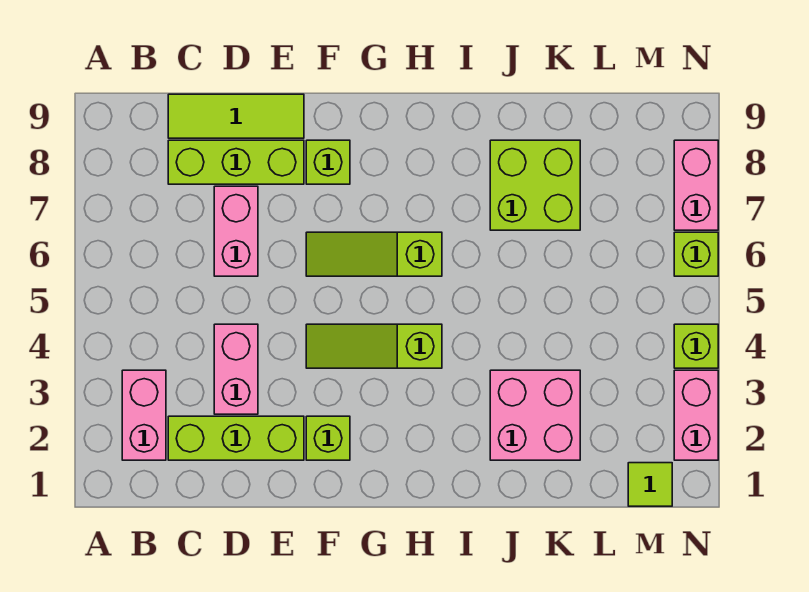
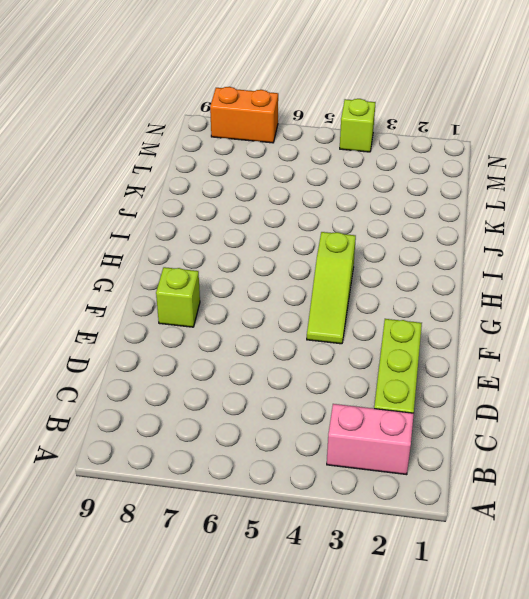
orange brick N7:N8 level 1 -> pink brick N7:N8 level 1
none -> lime brick C8:E8 level 1
none -> lime tile C9:E9 level 1
none -> pink brick D3:D4 level 1

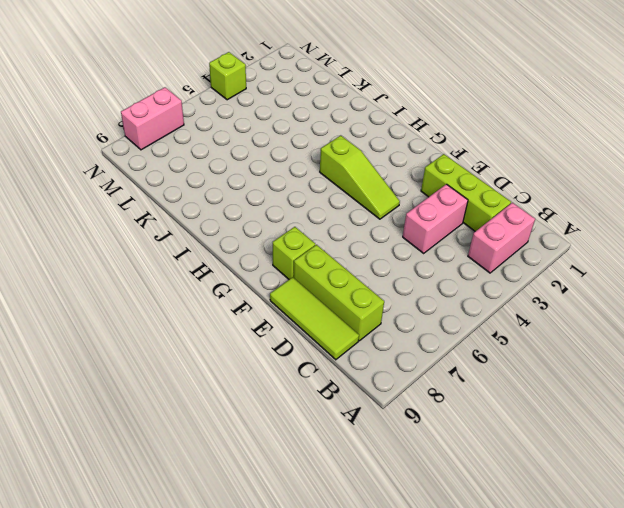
none -> pink brick D6:D7 level 1
none -> lime brick F2 level 1
none -> lime slope F6:H6 level 1 top H

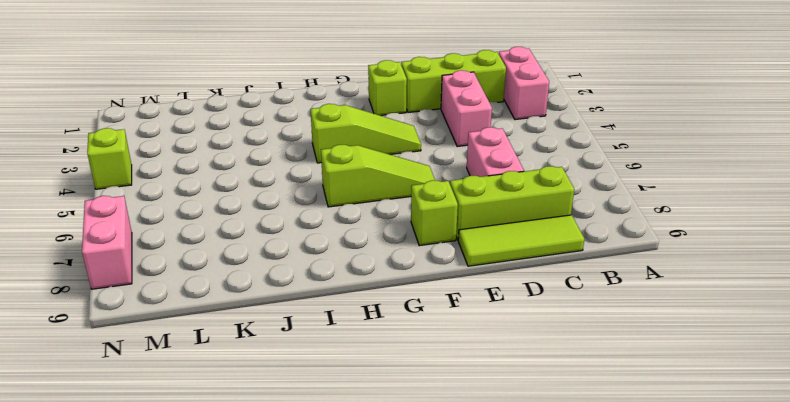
none -> pink brick J2:K3 level 1
none -> lime brick J7:K8 level 1
none -> lime tile M1 level 1

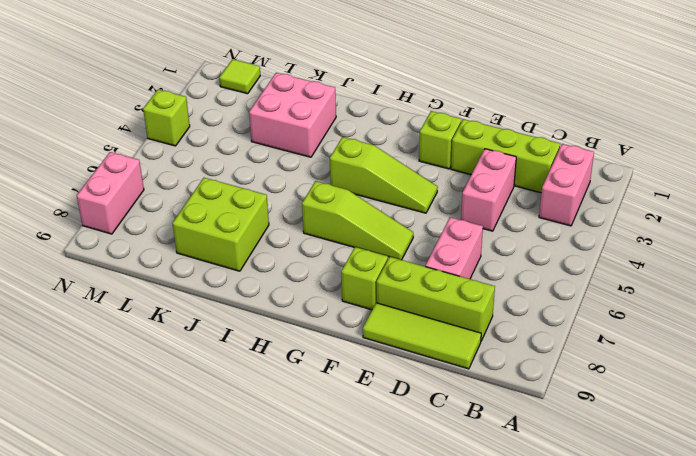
none -> pink brick N2:N3 level 1
none -> lime brick N6 level 1

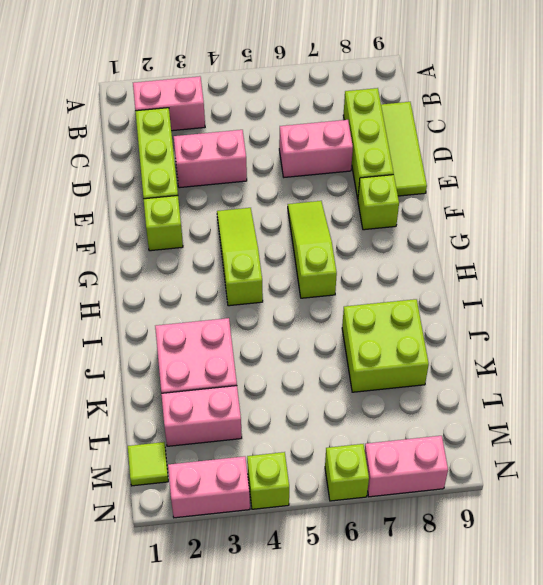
pink brick L2:L3 level 1 -> none

